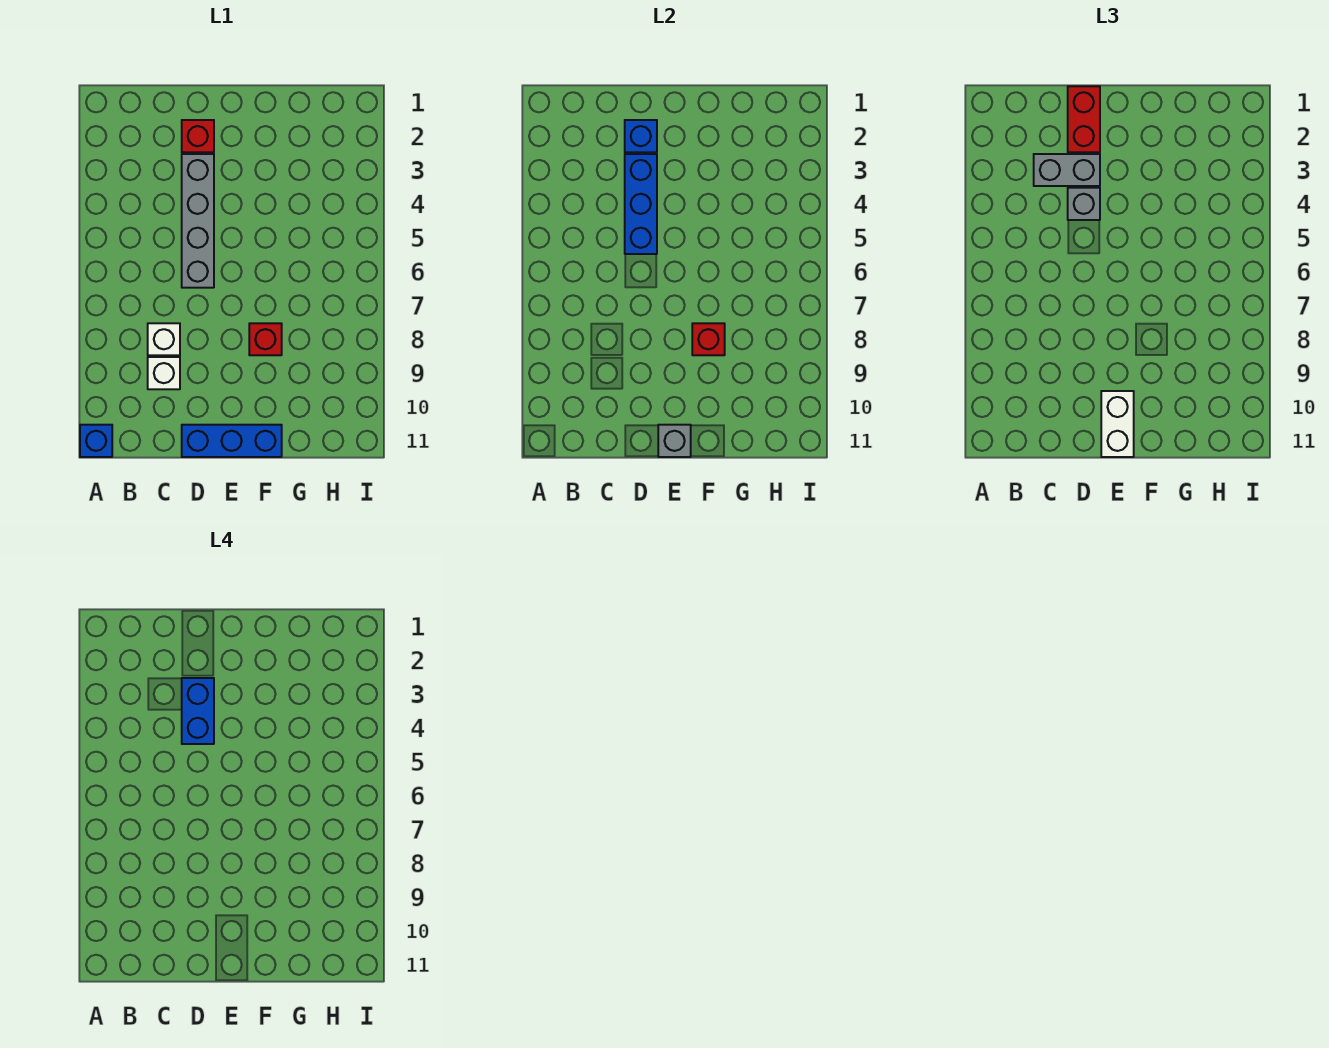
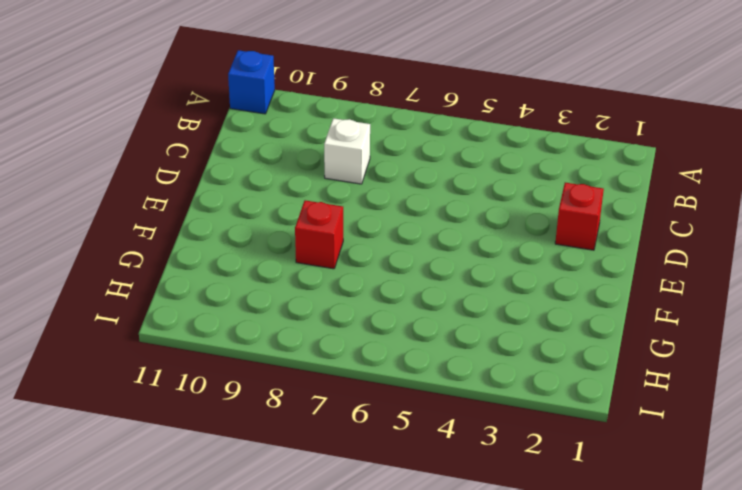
none -> white brick C9 level 1
none -> grey brick D3:D6 level 1
none -> blue brick D11:F11 level 1

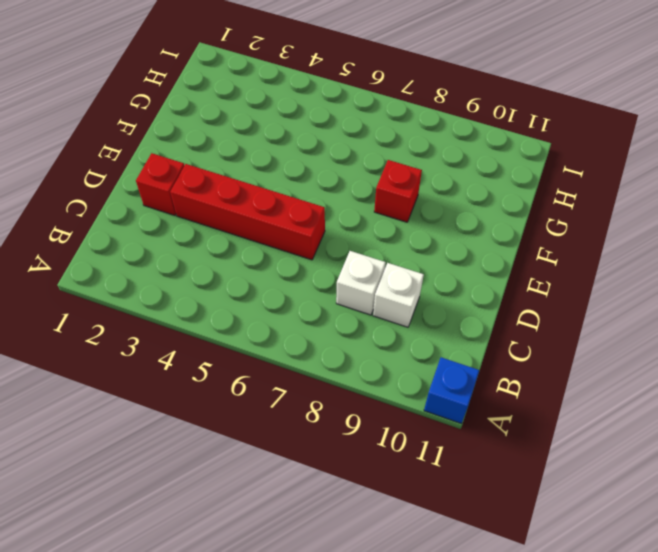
red brick D3:D6 level 1 -> grey brick D3:D6 level 1
none -> blue brick D11:F11 level 1
none -> blue brick D2 level 2
none -> blue brick D3:D5 level 2

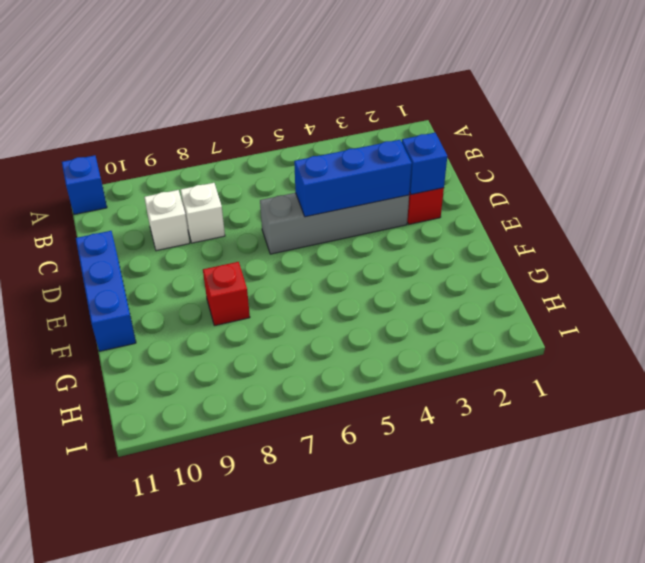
none -> grey brick E11 level 2
none -> red brick F8 level 2
none -> grey brick C3:D3 level 3

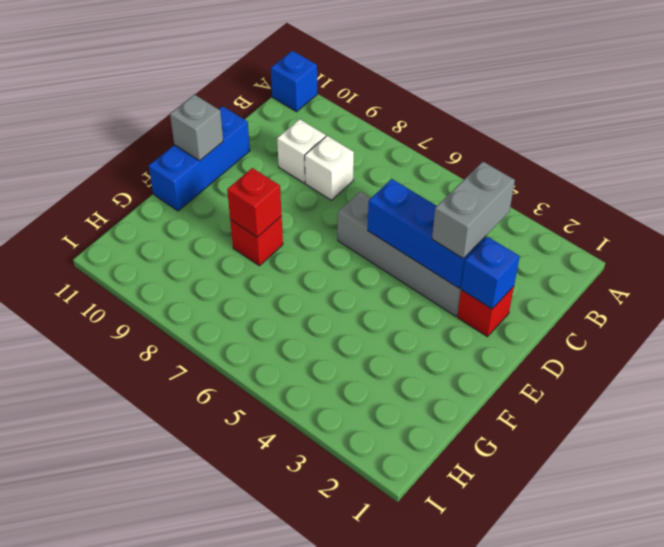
none -> red brick D1:D2 level 3
none -> grey brick D4 level 3
none -> white brick E10:E11 level 3

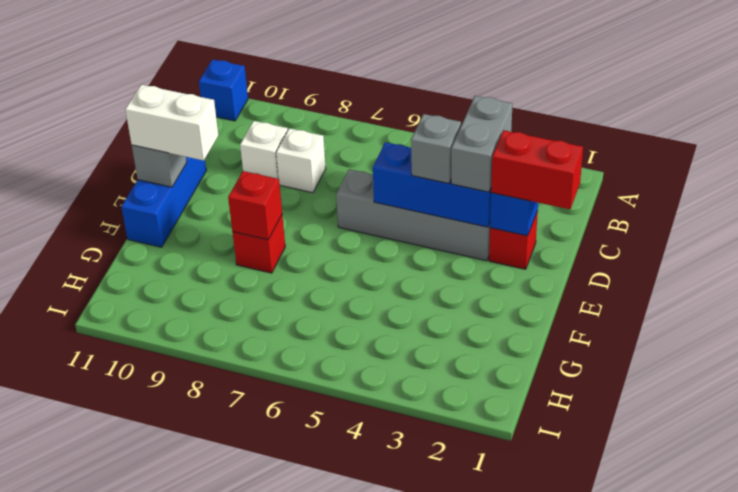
none -> blue brick D3:D4 level 4

